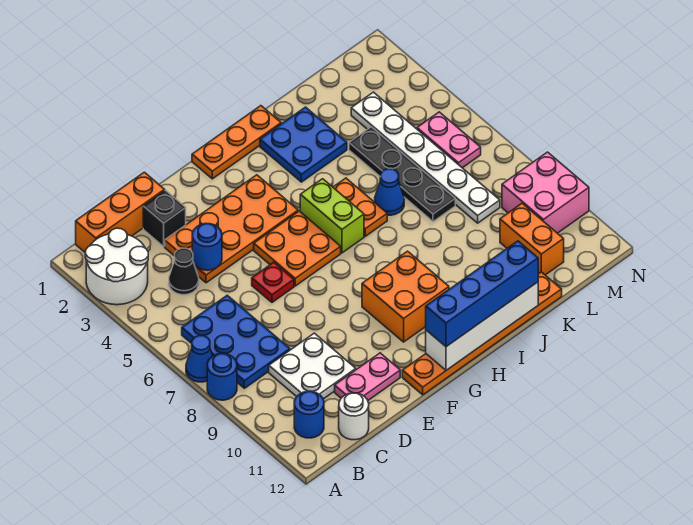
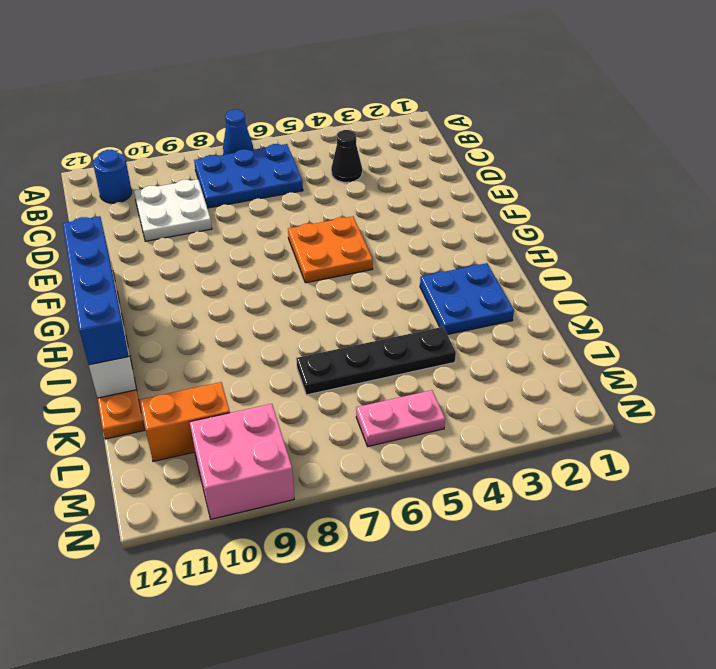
none -> white round brick A2:B3 level 1
none -> blue round brick A8 level 1
none -> orange brick B1:D1 level 1

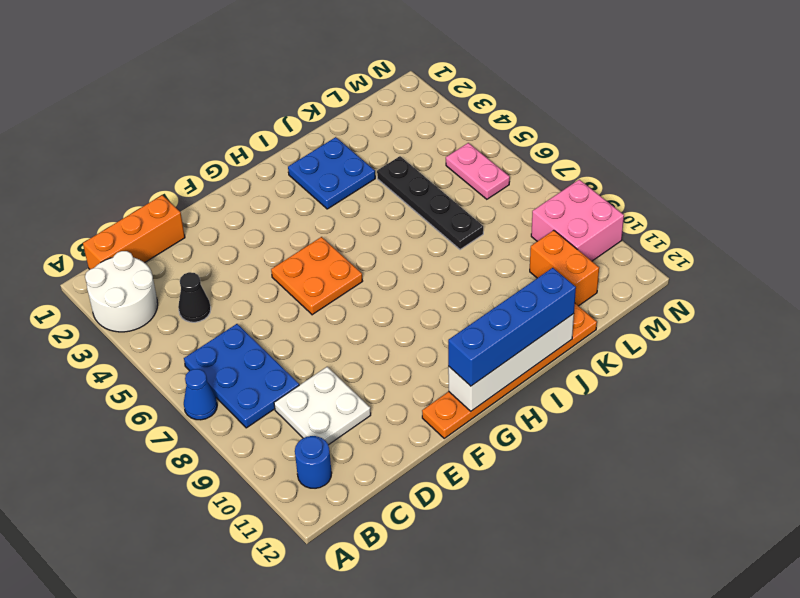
none -> blue round brick A8 level 1
none -> white round brick C12 level 1
none -> black brick D2 level 1

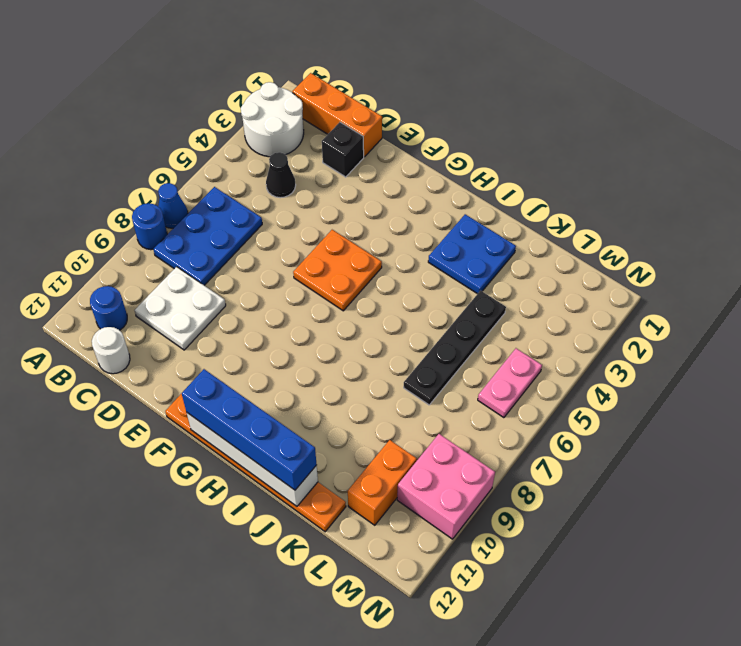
none -> orange plate D3:G4 level 1
none -> pink plate D11:E11 level 1
none -> red plate E6 level 1

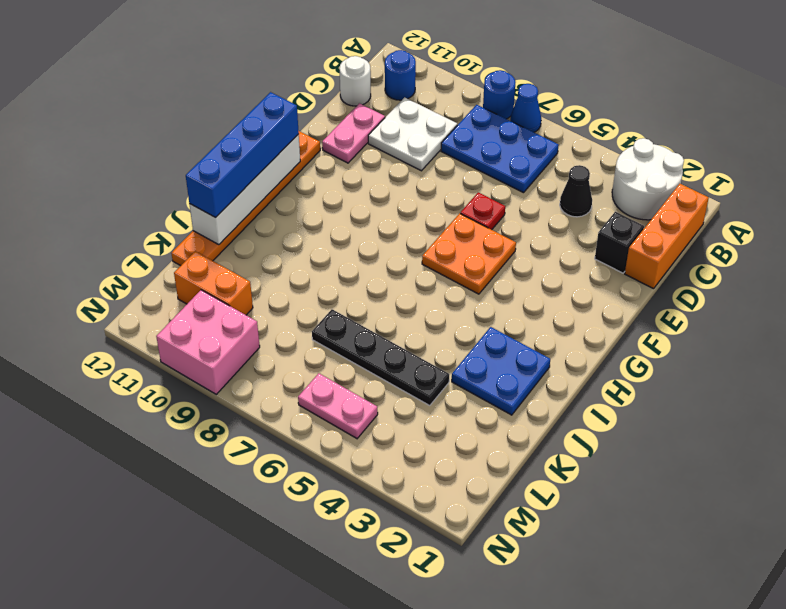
none -> orange plate D3:G4 level 1
none -> orange plate G1:I1 level 1
none -> orange brick G9:H10 level 1

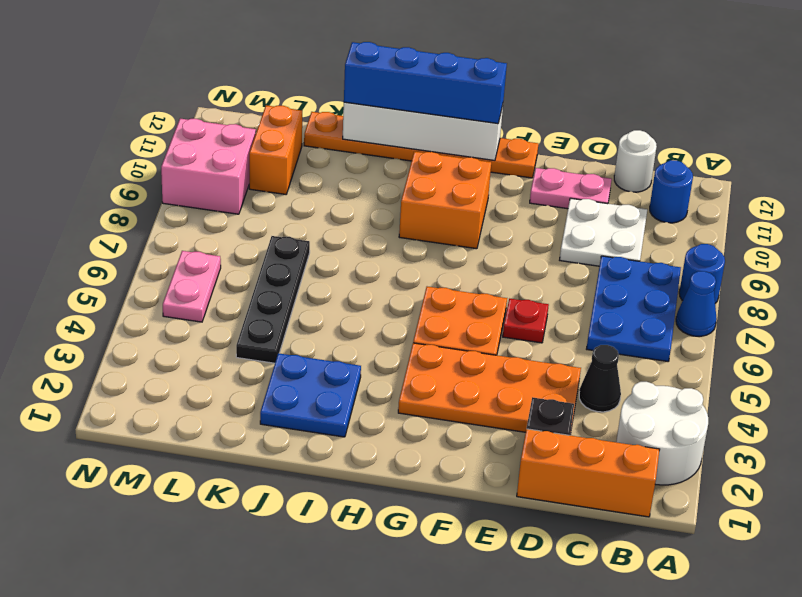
none -> orange plate G1:I1 level 1
none -> lime brick H5:H6 level 1
none -> orange plate I5:I6 level 1

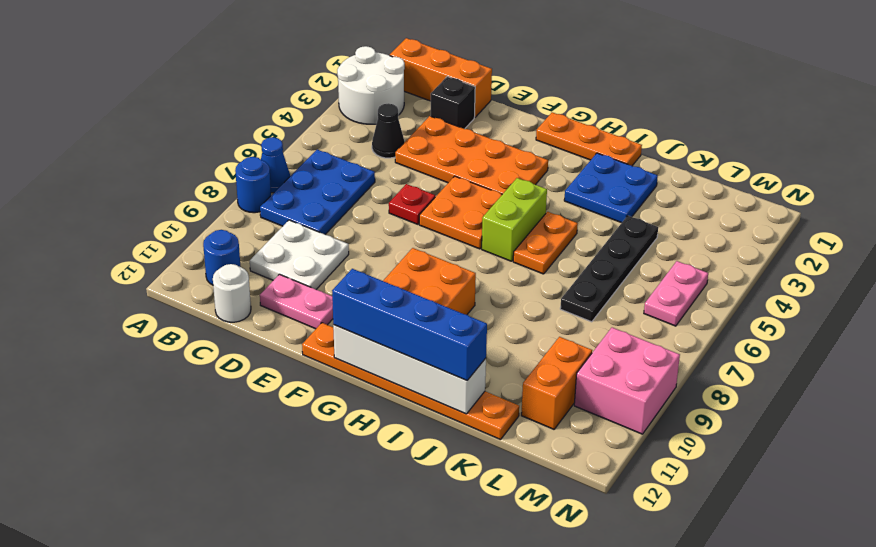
none -> blue cone J6 level 1
none -> white plate L3:L8 level 1
none -> blue round brick D4 level 2

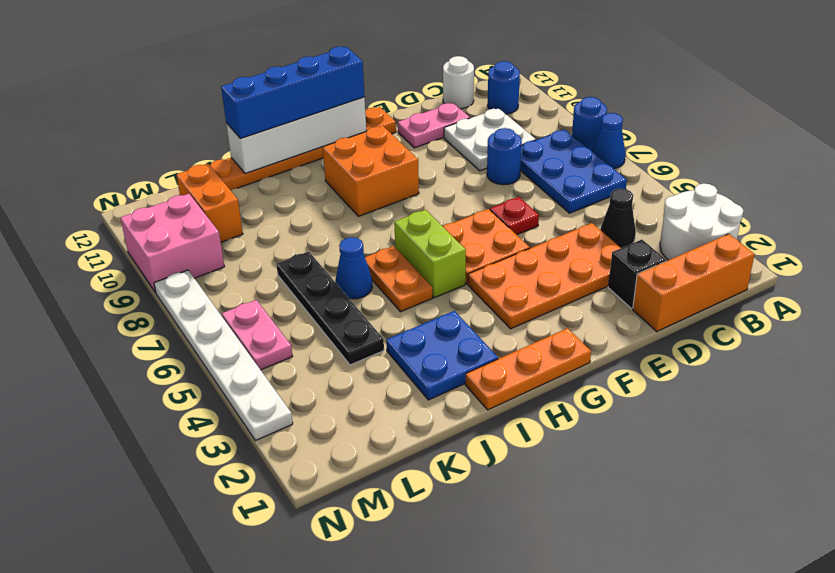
blue round brick D8 level 1 -> blue round brick D4 level 2
white plate N3:N8 level 1 -> white plate L3:L8 level 1

